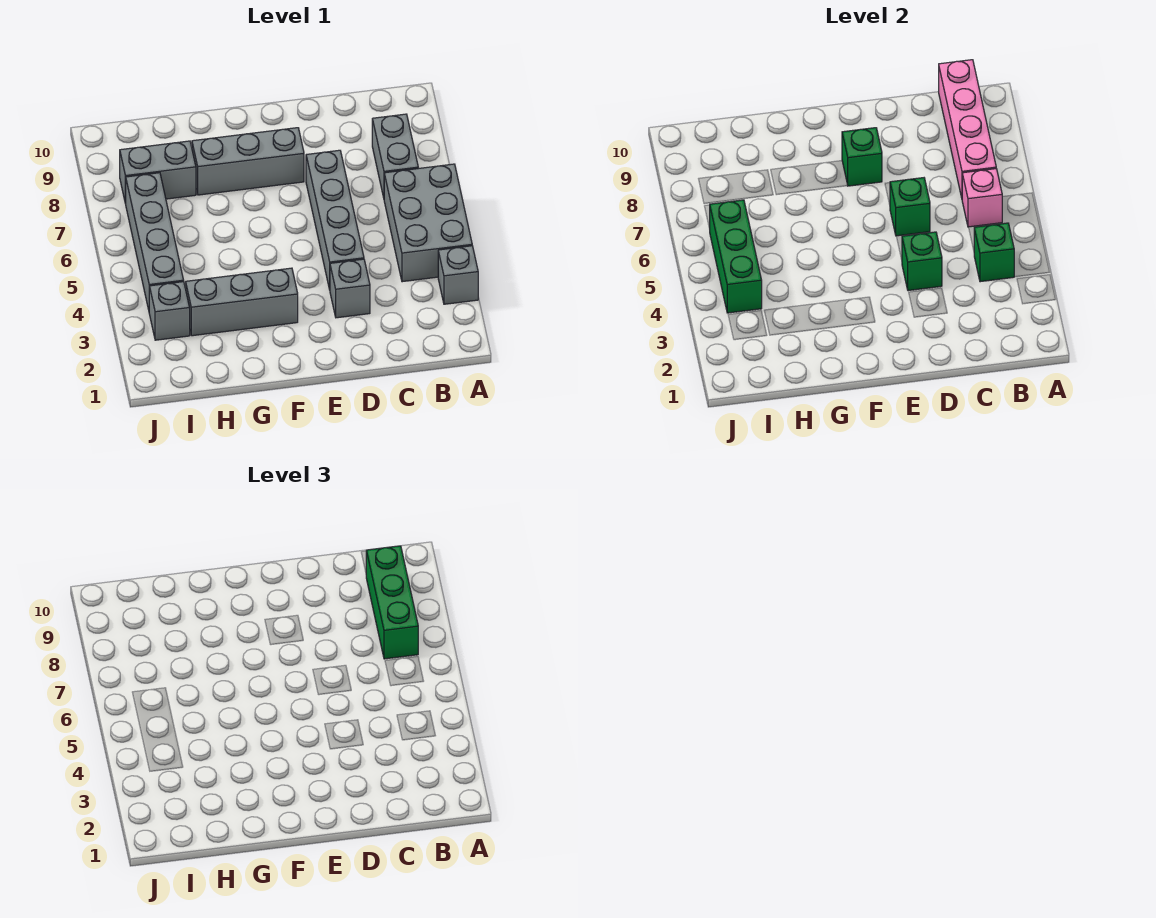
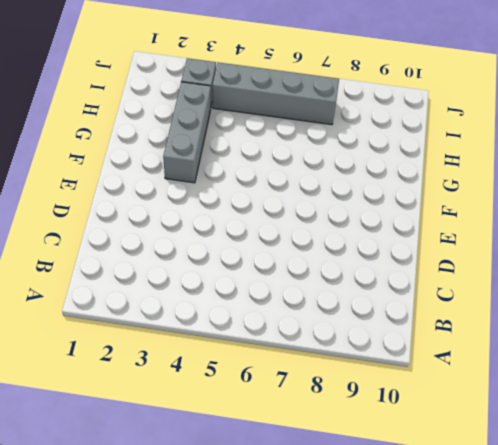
none -> grey brick A3 level 1
none -> grey brick A4:B6 level 1
none -> grey brick B7:B8 level 1

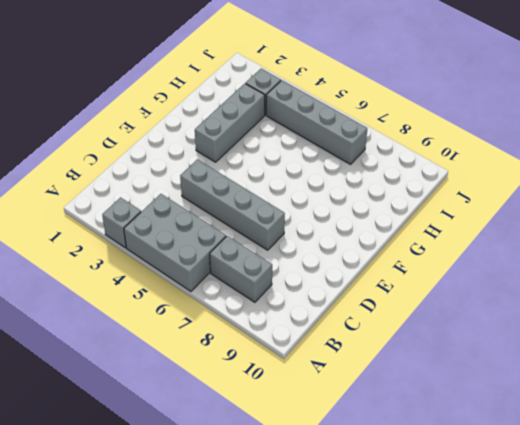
none -> grey brick D3 level 1
none -> grey brick E8:G8 level 1
none -> grey brick H8:I8 level 1

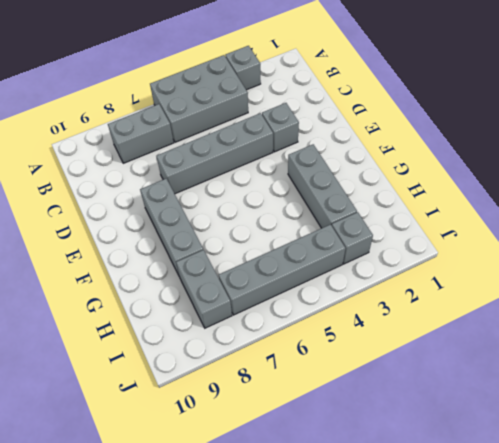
none -> green brick B4 level 2
none -> pink brick B6 level 2
none -> pink brick B7:B10 level 2

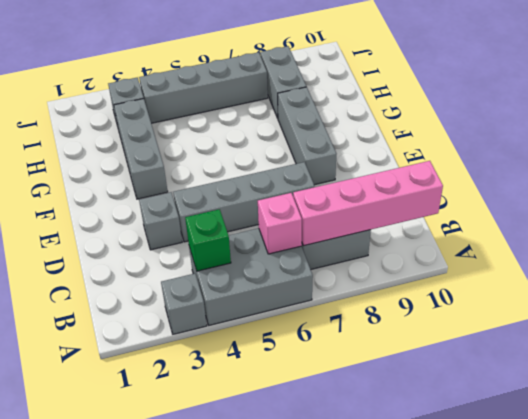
none -> green brick D4 level 2
none -> green brick D6 level 2
none -> green brick E8 level 2

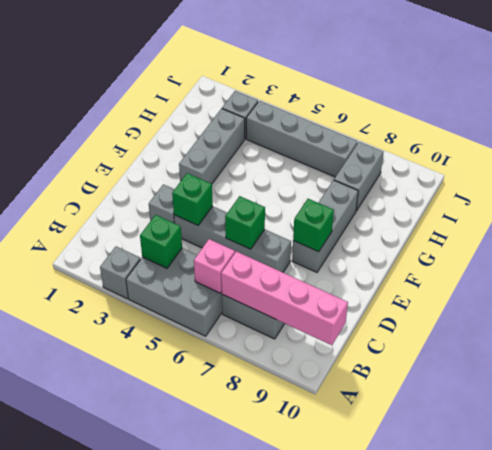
none -> green brick I4:I6 level 2
none -> green brick B7:B9 level 3

